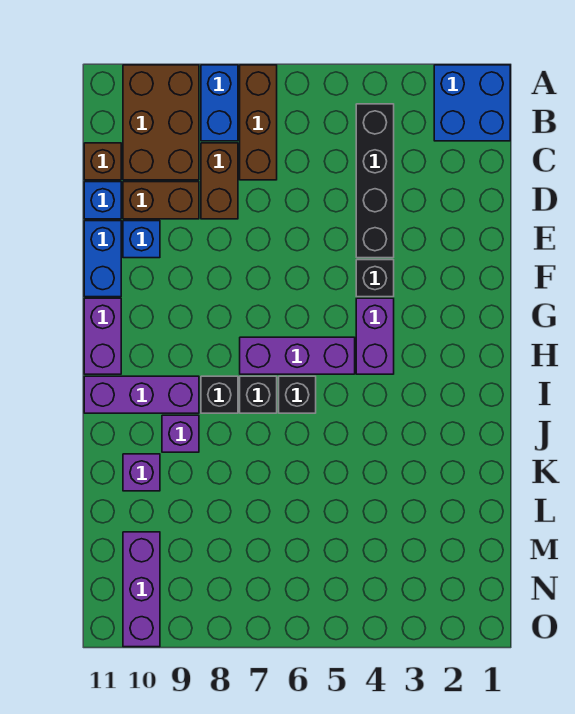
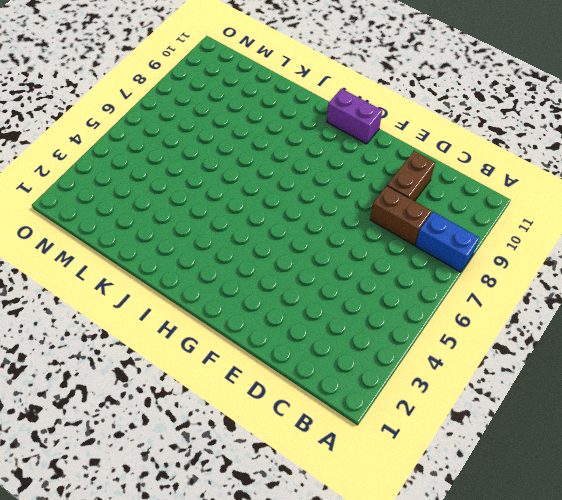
none -> blue brick A1:B2 level 1
none -> brown brick A7:C7 level 1
none -> brown brick A9:C10 level 1

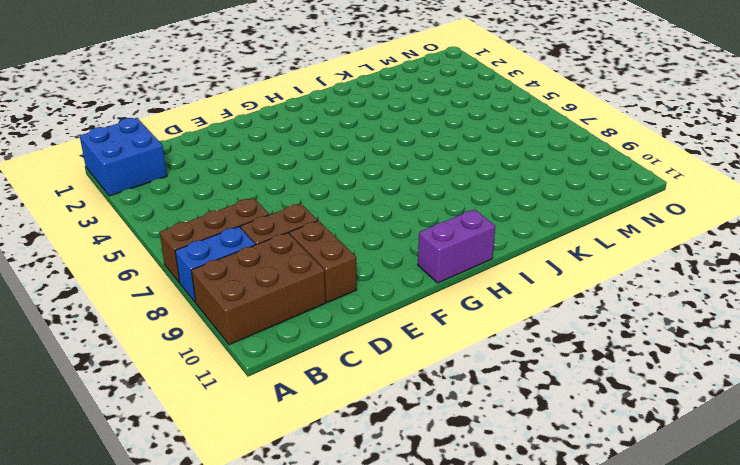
none -> black brick B4:E4 level 1
none -> brown brick C11 level 1
none -> blue brick D11 level 1

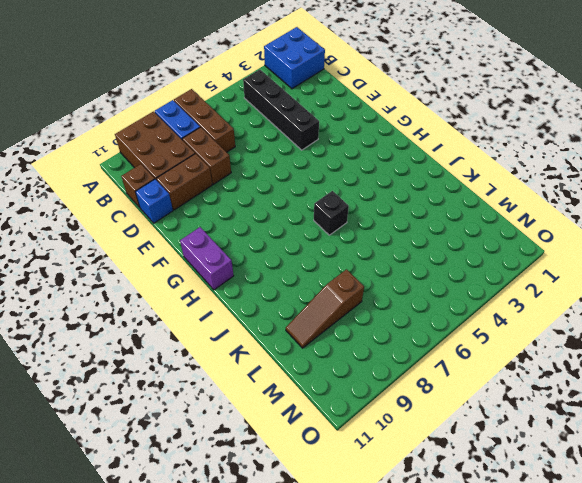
brown slope L8:L10 level 1 top 8 -> none
none -> blue brick E10 level 1
none -> blue brick E11:F11 level 1
none -> black brick F4 level 1

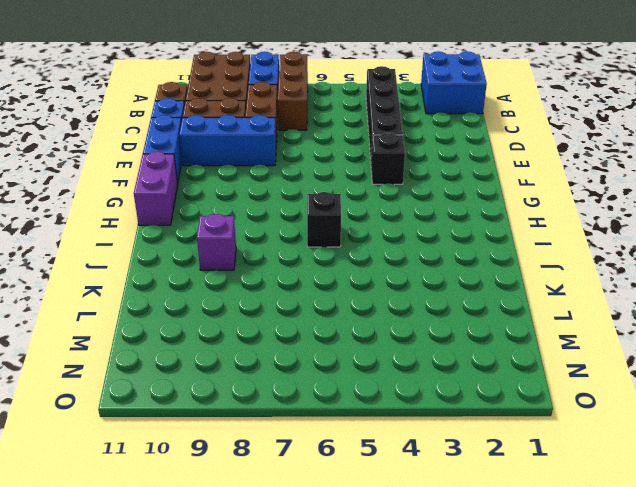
blue brick E8:E10 level 1 -> blue brick E10 level 1
none -> purple brick G4:H4 level 1
none -> purple brick H5:H7 level 1
none -> black brick I7 level 1

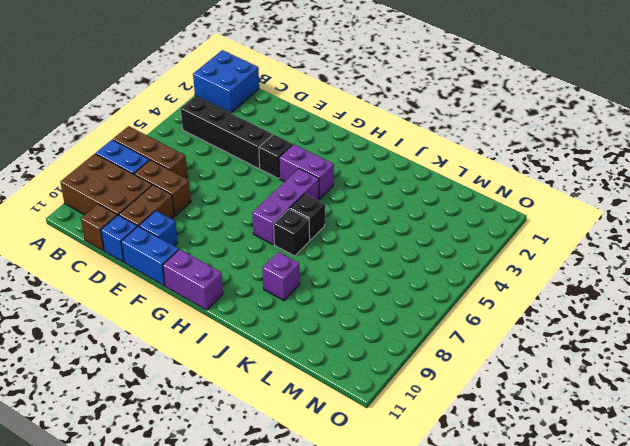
none -> black brick I8 level 1
none -> purple brick I9:I11 level 1
none -> purple brick K10 level 1

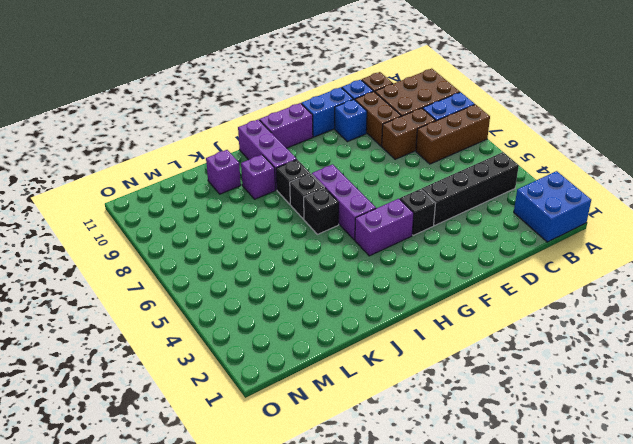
none -> purple brick M10:O10 level 1

